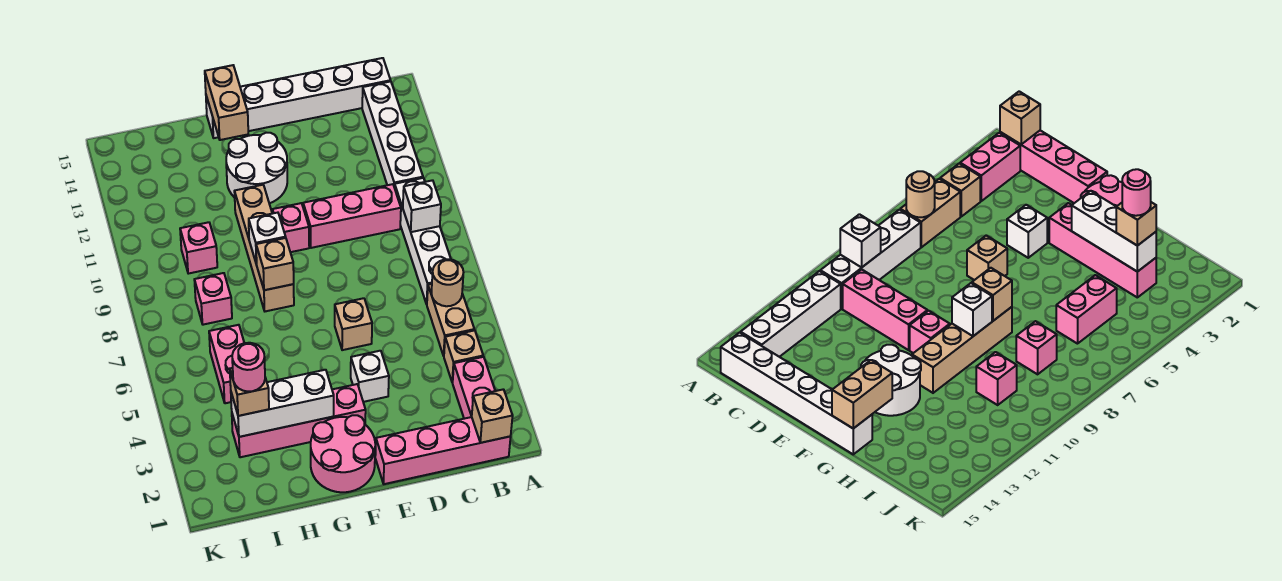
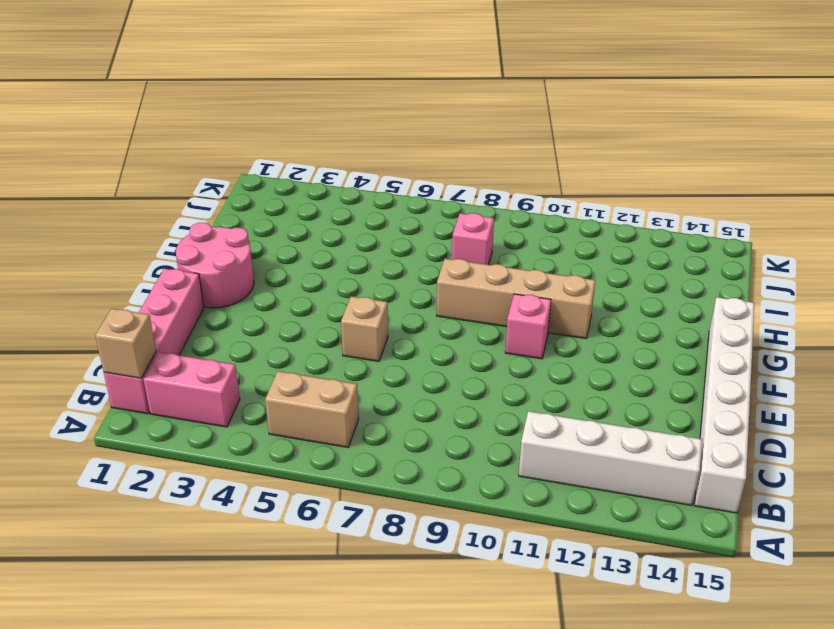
none -> tan brick B4 level 1
none -> white brick B7:B10 level 1
none -> pink brick C10:E10 level 1

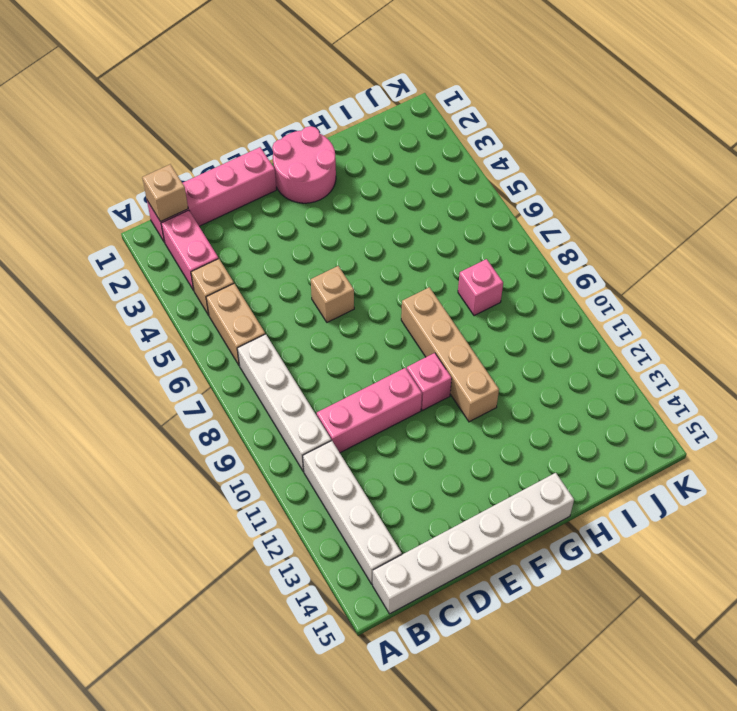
none -> white brick E4 level 1
none -> pink brick F3:I3 level 1
none -> white round brick F12:G13 level 1

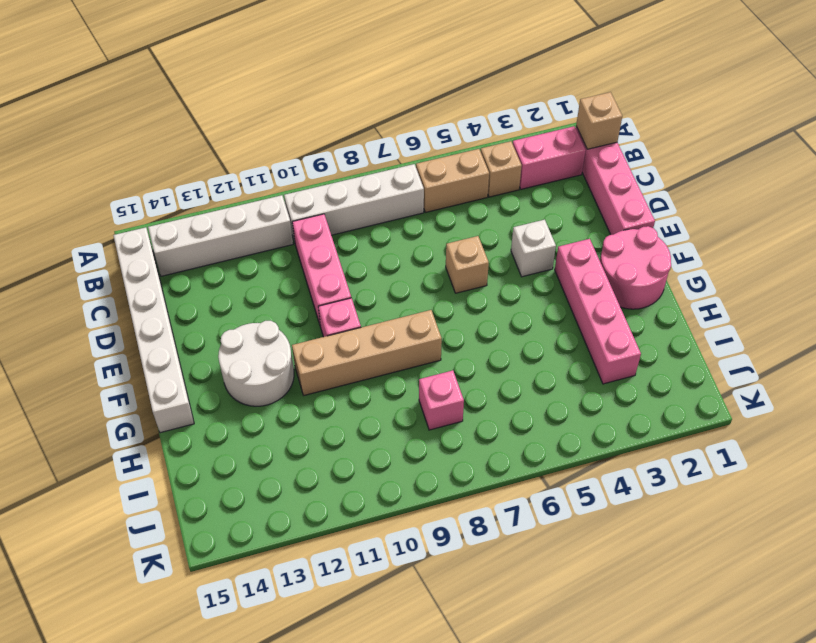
none -> pink brick I5:I6 level 1
none -> pink brick I10 level 1
none -> tan round brick B6 level 2

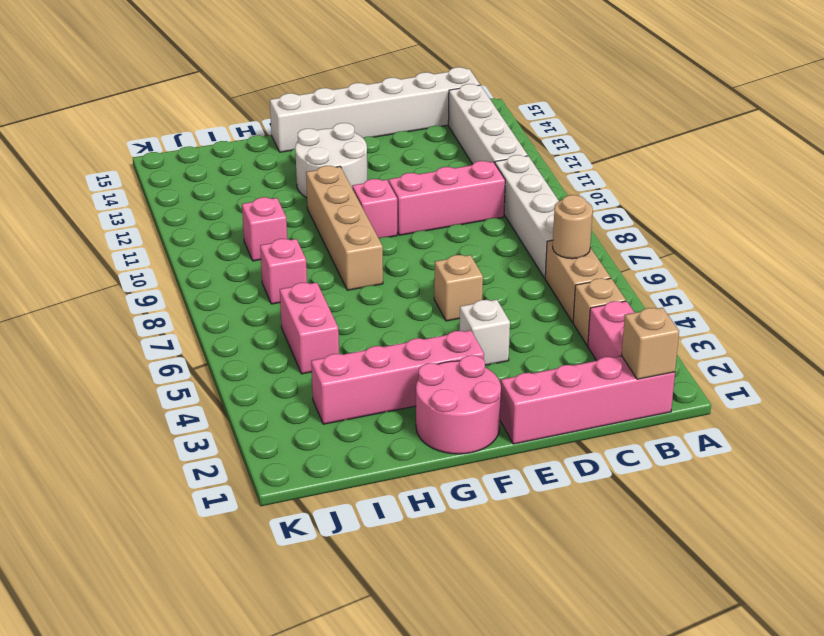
none -> white brick B9 level 2
none -> white brick G3:I3 level 2
none -> tan brick G8 level 2

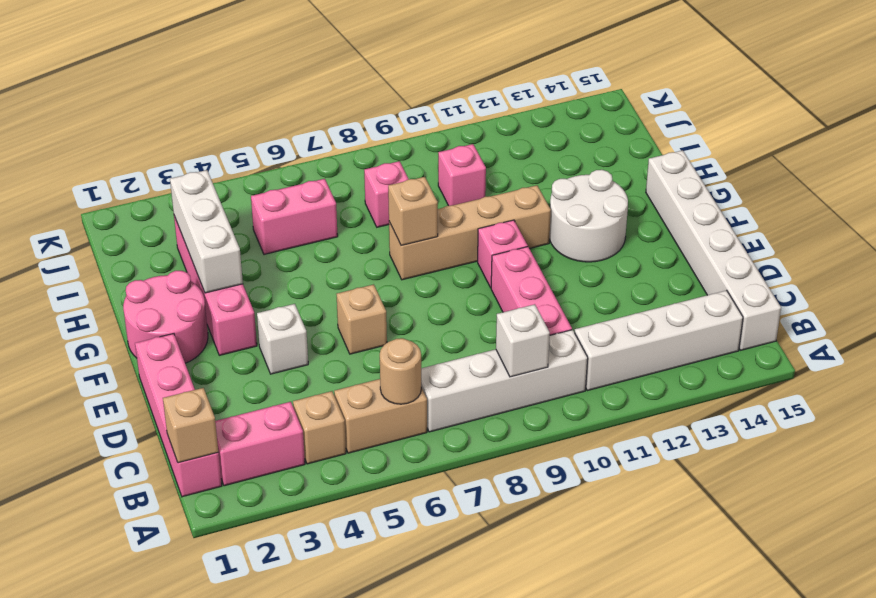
none -> white brick G9 level 2
none -> tan brick G14:G15 level 2
none -> tan brick I3 level 3

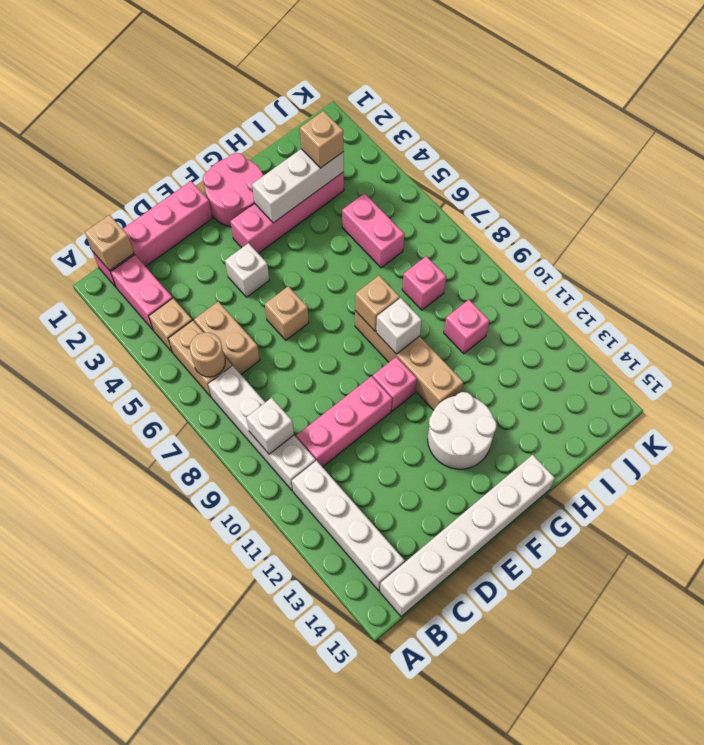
tan brick C5:C6 level 1 -> tan brick G14:G15 level 2
none -> pink round brick I3 level 4

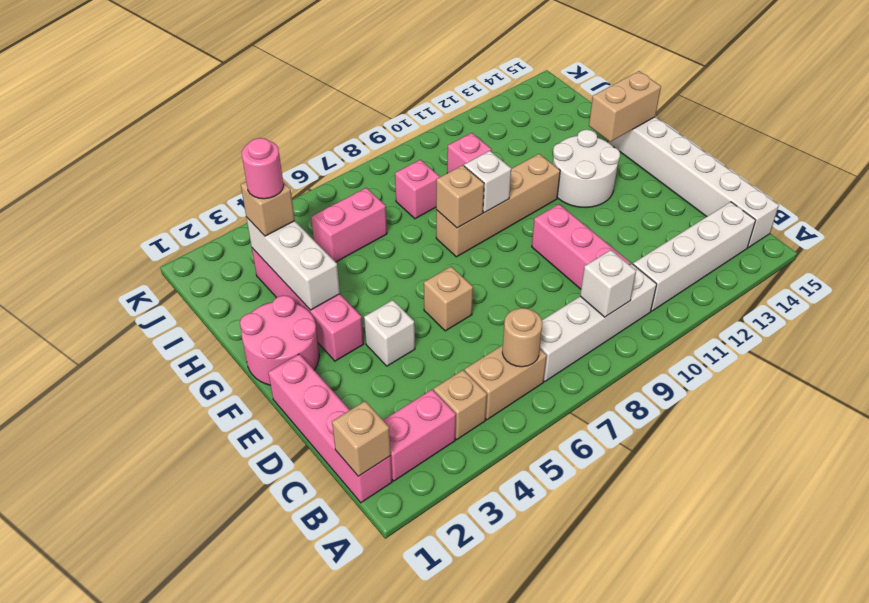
none -> pink brick F10 level 1

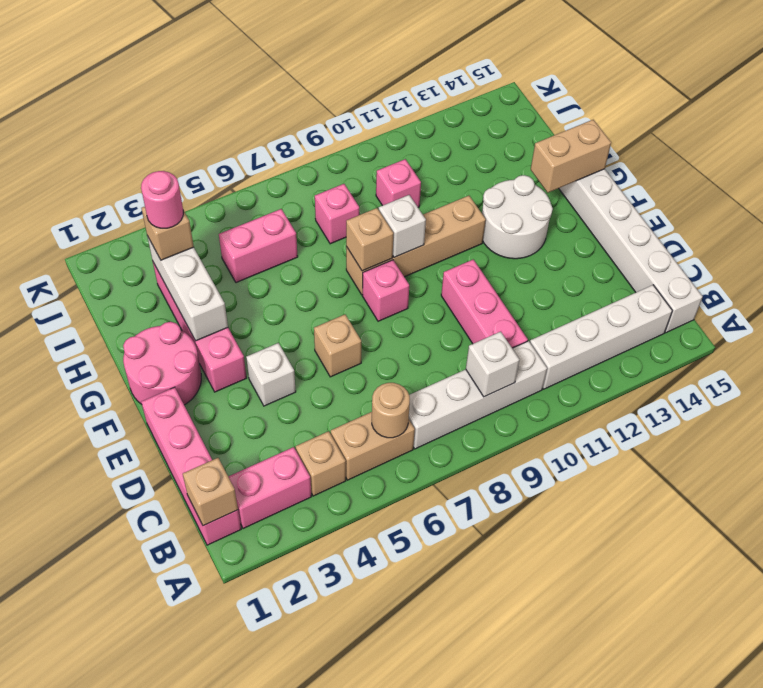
pink brick F8 level 1 -> pink brick F10 level 1

